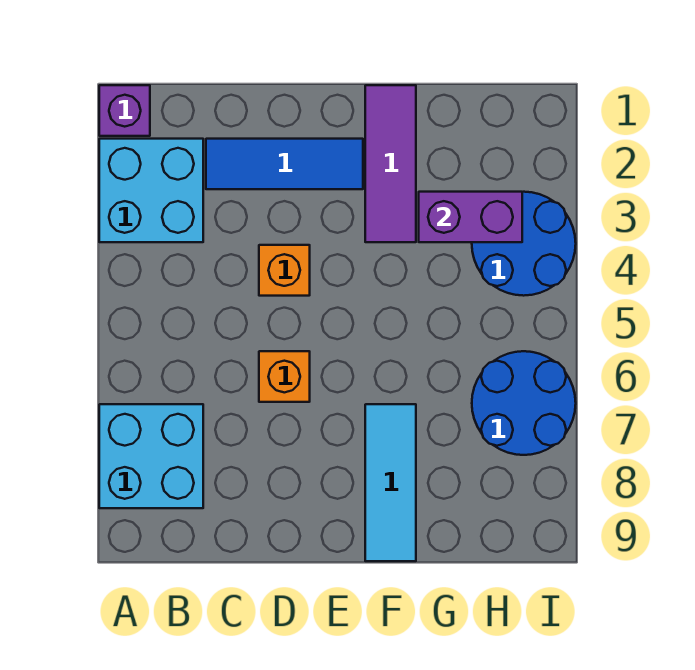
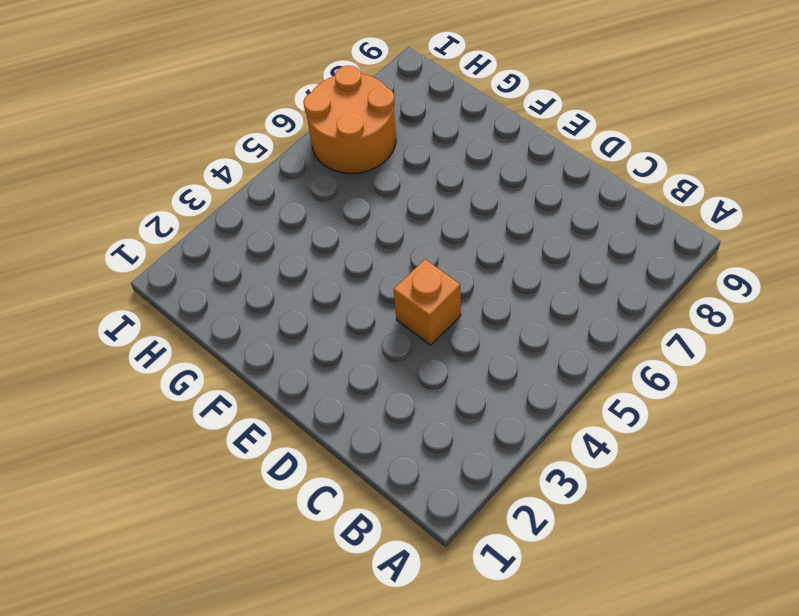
orange round brick H6:I7 level 1 -> blue round brick H6:I7 level 1
none -> purple brick A1 level 1
none -> cyan brick A2:B3 level 1

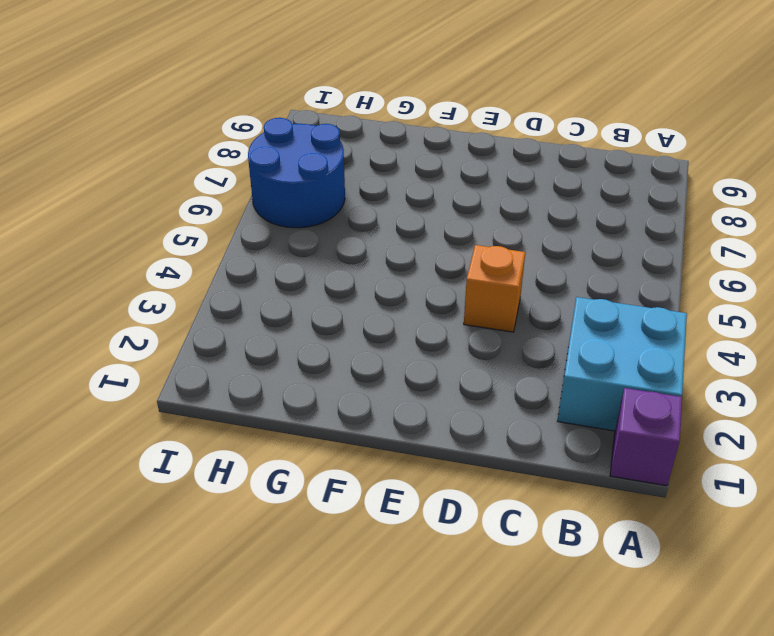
none -> cyan brick A7:B8 level 1
none -> blue tile C2:E2 level 1

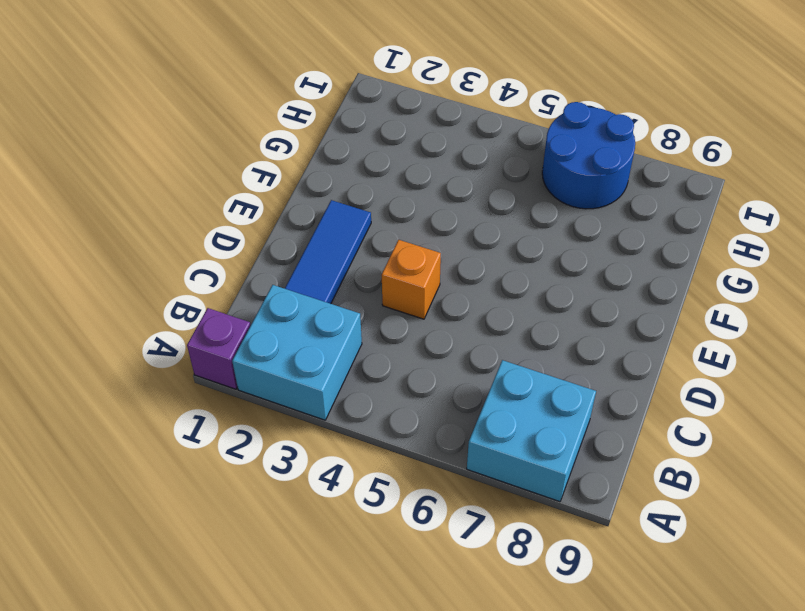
none -> orange brick D6 level 1
none -> purple tile F1:F3 level 1

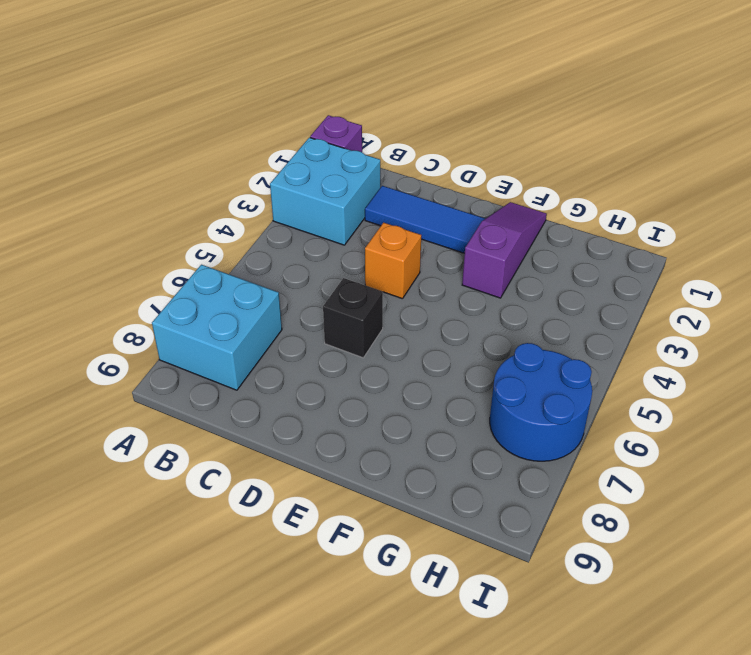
black brick D6 level 1 -> orange brick D6 level 1
purple slope F1:F3 level 1 top 3 -> purple tile F1:F3 level 1
none -> cyan tile F7:F9 level 1
none -> blue round brick H3:I4 level 1

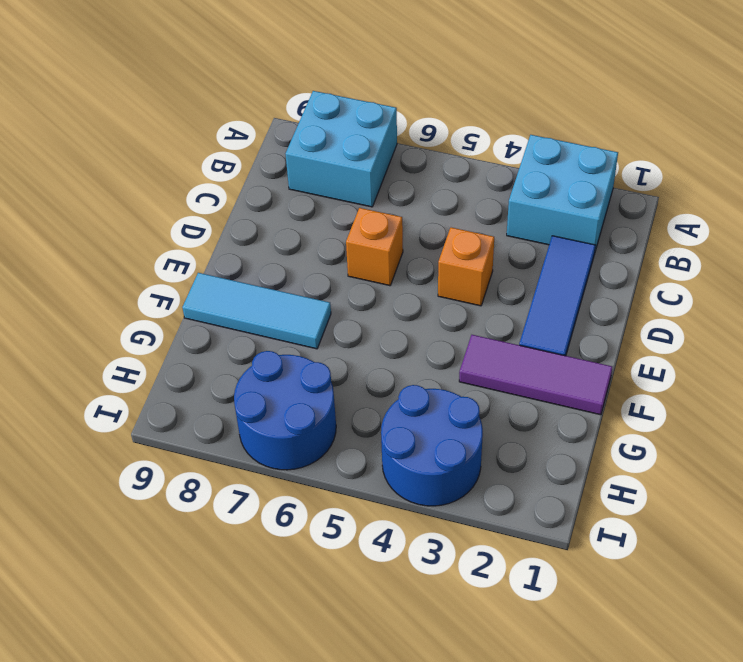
none -> purple brick A1 level 1
none -> purple brick G3:H3 level 2

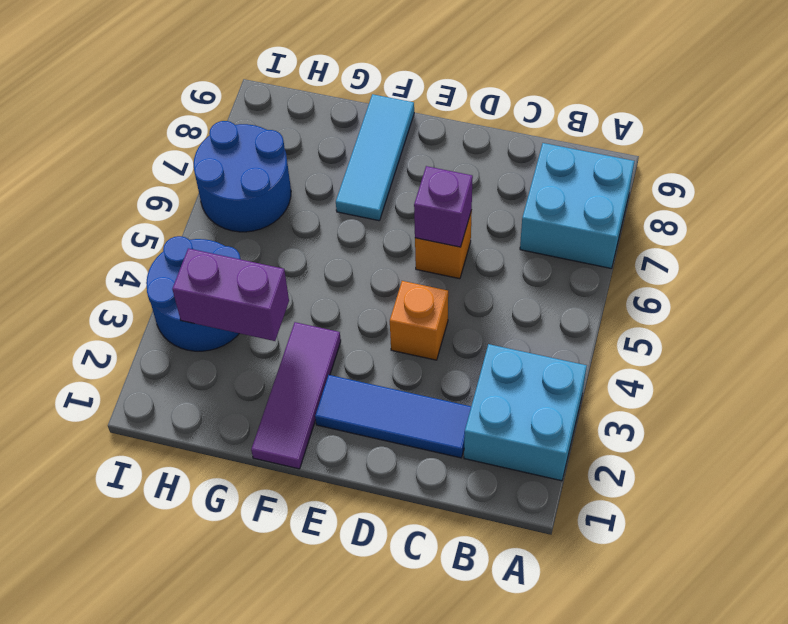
purple brick D6 level 2 -> purple brick A1 level 1

